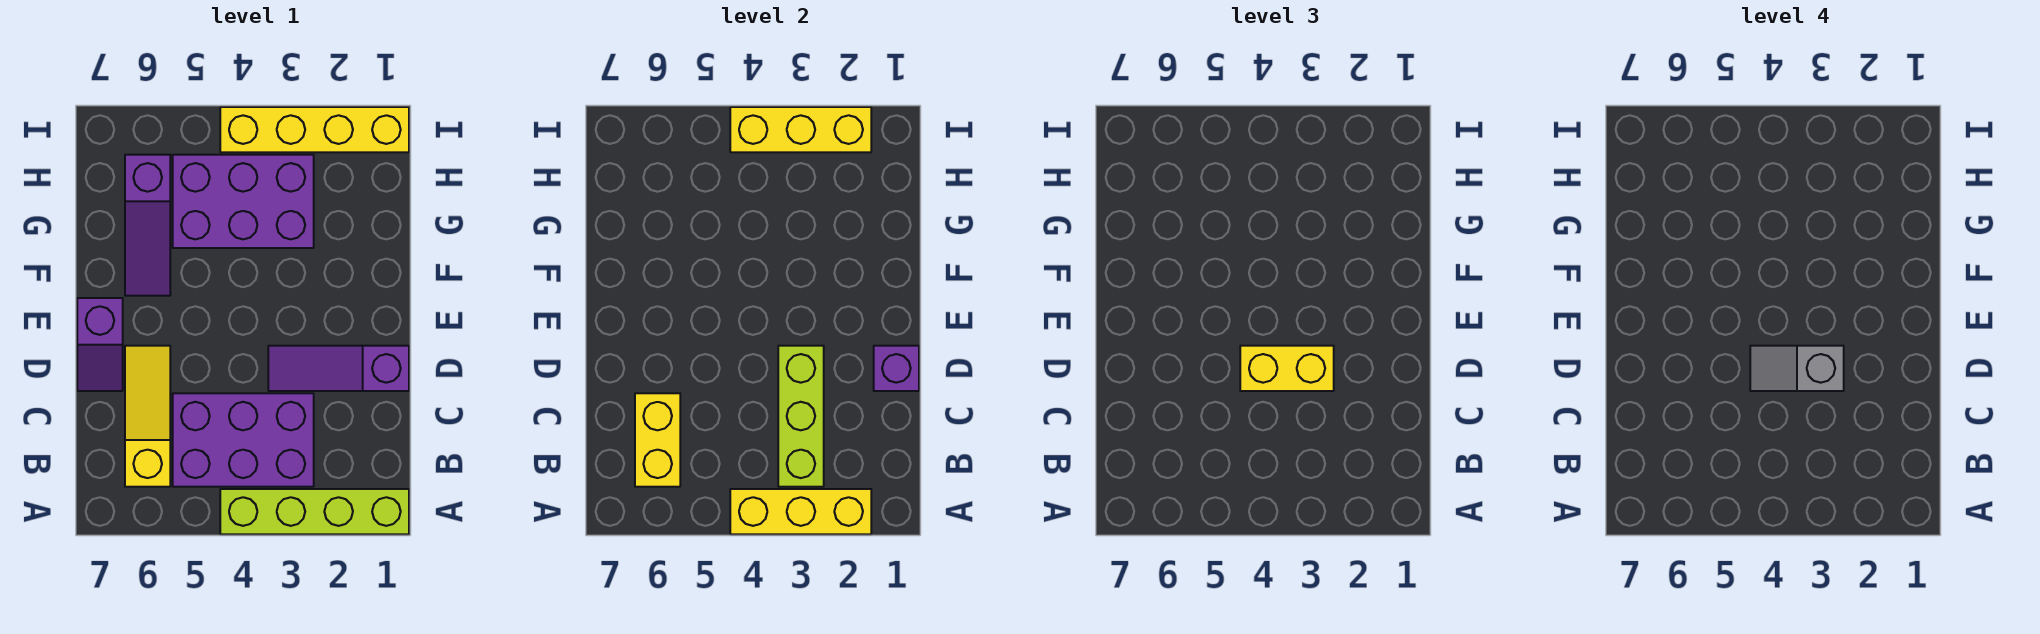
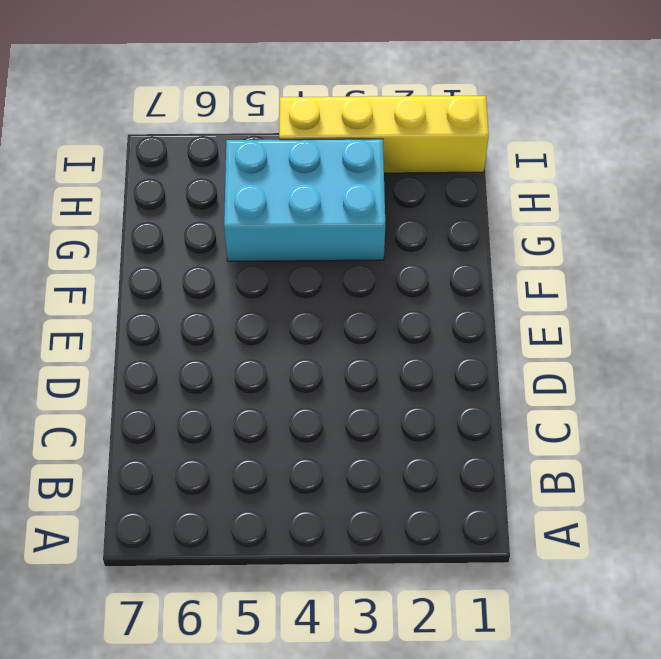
cyan brick G3:H5 level 1 -> purple brick G3:H5 level 1
none -> lime brick A1:A4 level 1
none -> purple brick B3:C5 level 1
none -> yellow slope B6:D6 level 1 top B

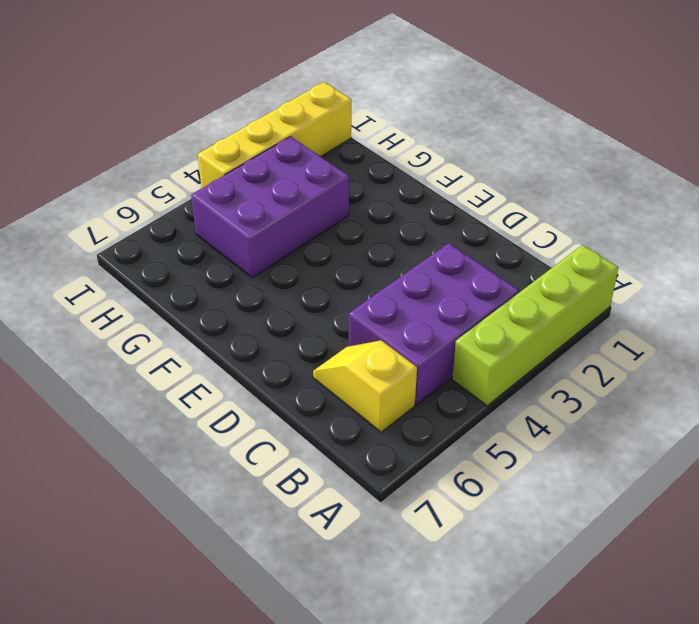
yellow slope B6:C6 level 1 top B -> yellow slope B6:D6 level 1 top B
none -> purple slope D1:D3 level 1 top 1
none -> purple slope D7:E7 level 1 top E
none -> purple slope F6:H6 level 1 top H

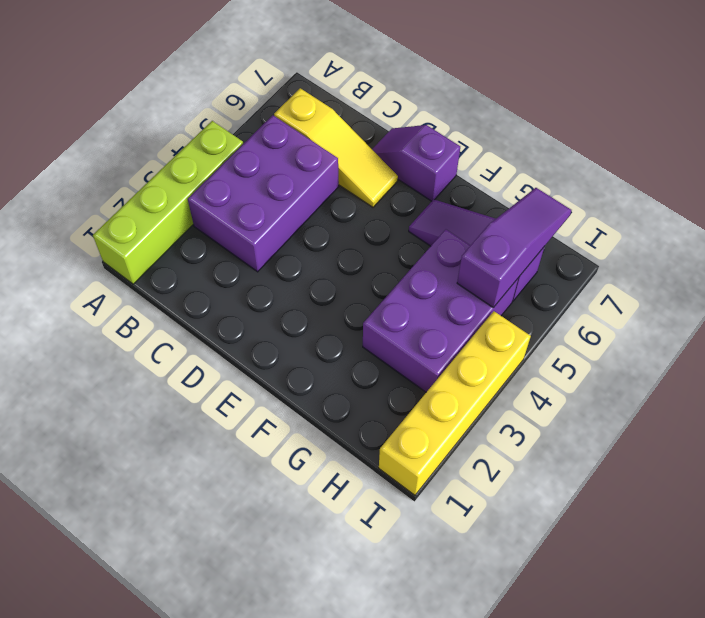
purple slope H5:H7 level 2 top 5 -> purple slope D1:D3 level 1 top 1
none -> yellow brick A2:A4 level 2
none -> lime brick B3:D3 level 2
none -> yellow brick B6:C6 level 2

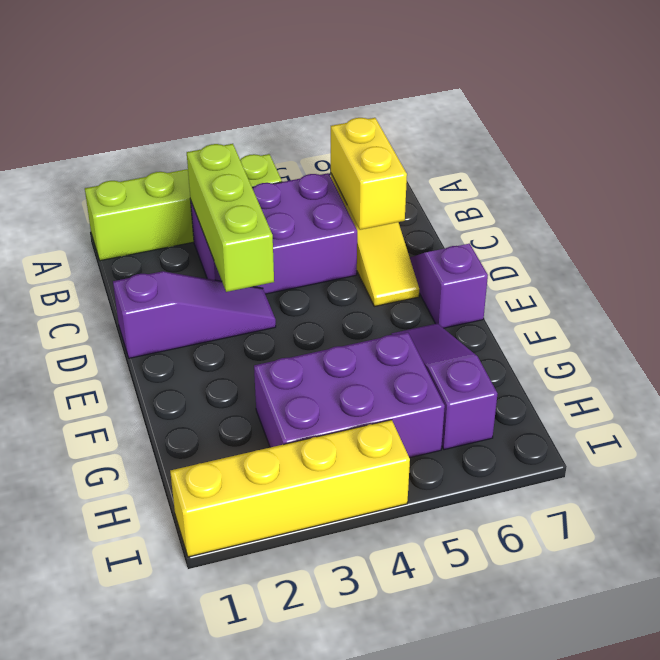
none -> yellow brick A2:A4 level 2
none -> purple brick D1 level 2
none -> yellow brick I2:I4 level 2

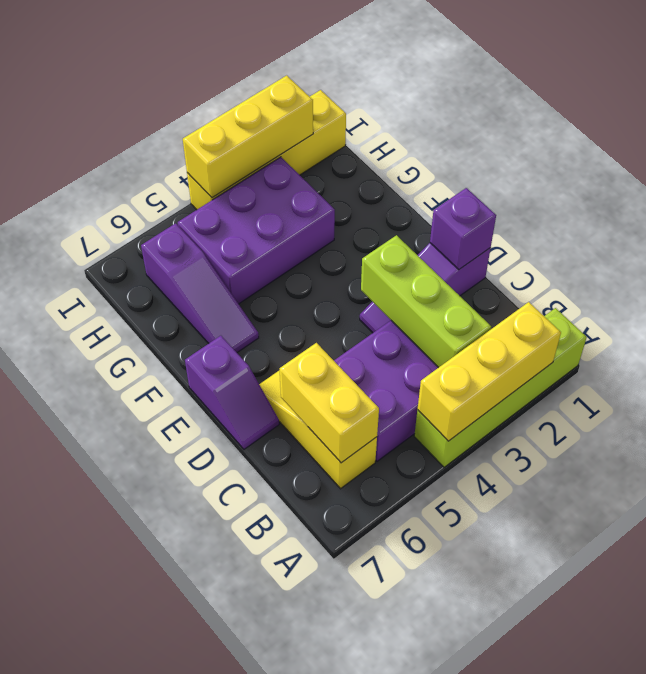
none -> yellow brick D3:D4 level 3
none -> grey slope D3:D4 level 4 top 3

